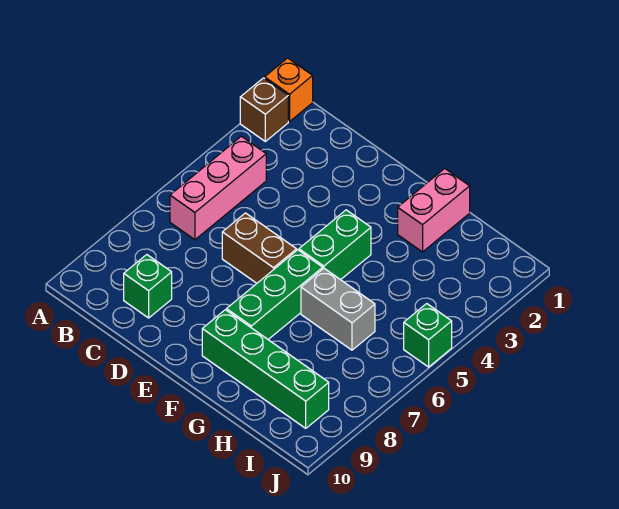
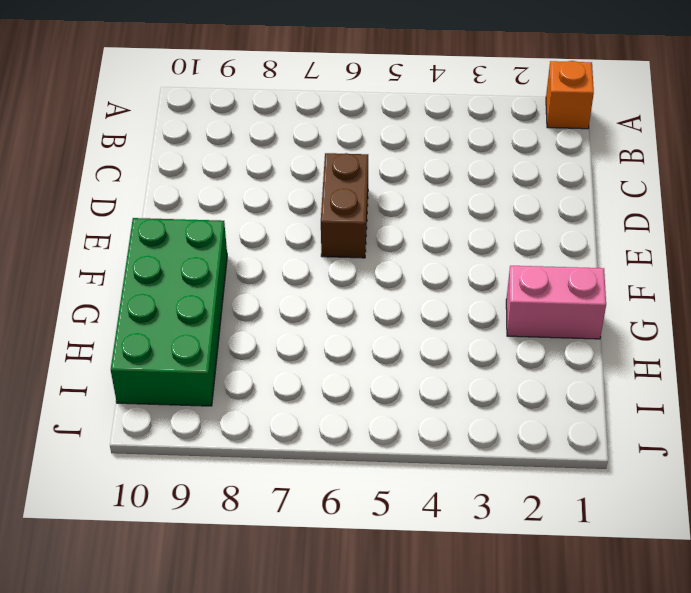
green brick F9:I10 level 1 -> green brick F9:I9 level 1
none -> brown brick A2 level 1
none -> pink brick B4:B6 level 1

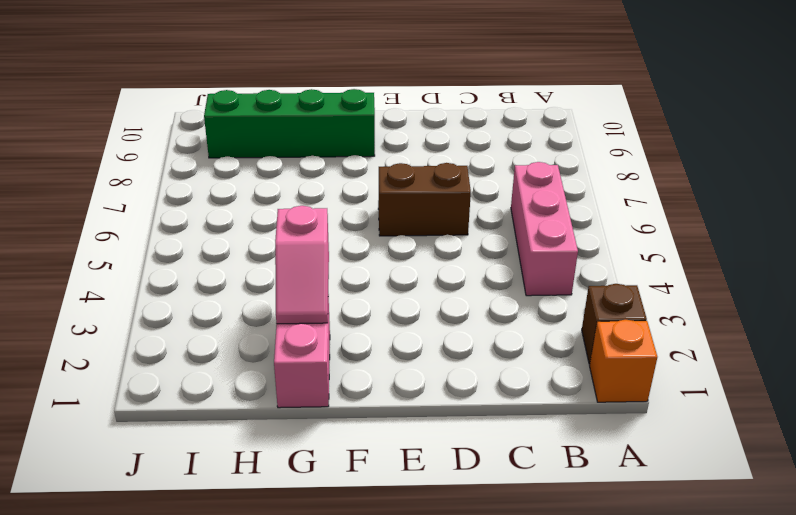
pink slope G2:G3 level 2 top 3 -> none
none -> green brick C9 level 1
none -> green brick F4:F5 level 1

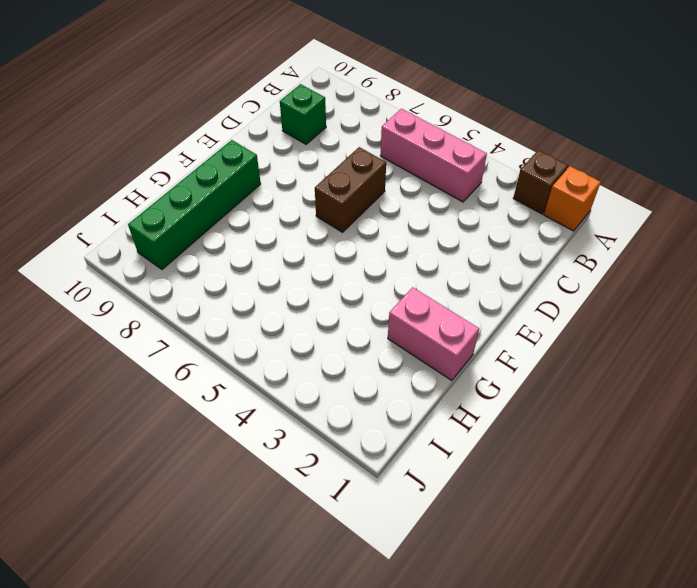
none -> green brick F4:F5 level 1
none -> green brick F6:F8 level 1

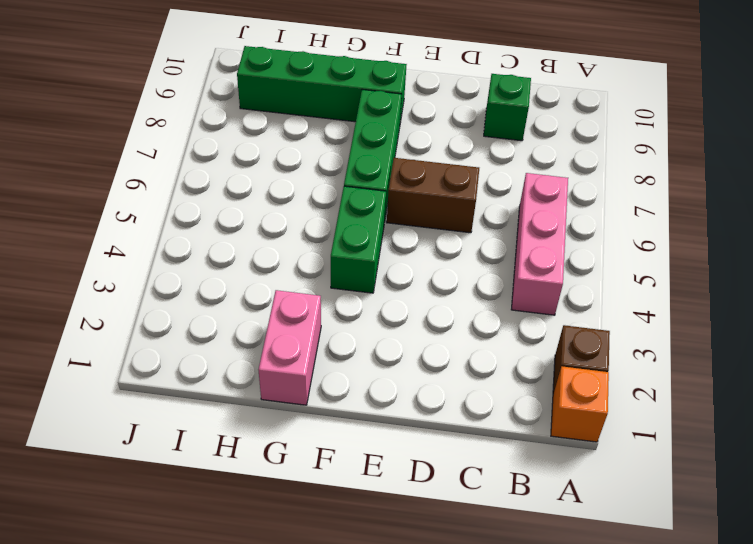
none -> grey brick G6:H6 level 1
none -> green brick J5 level 1

